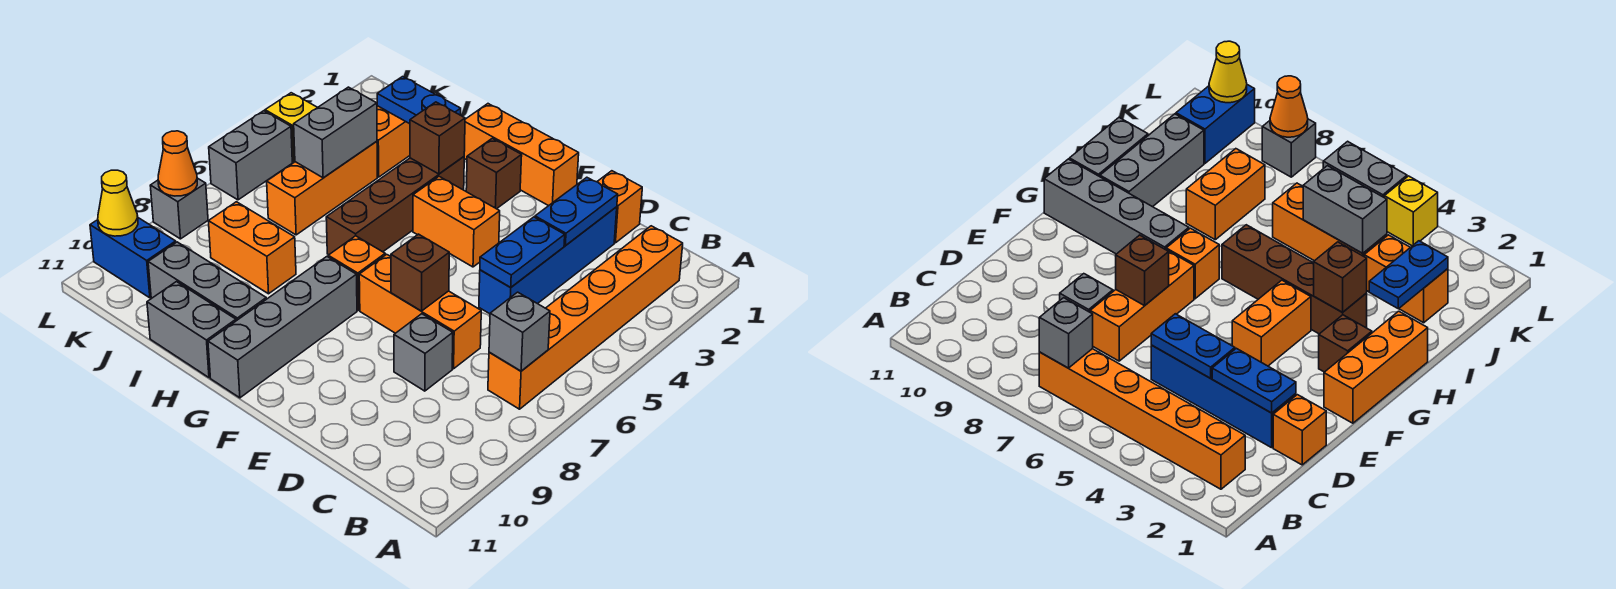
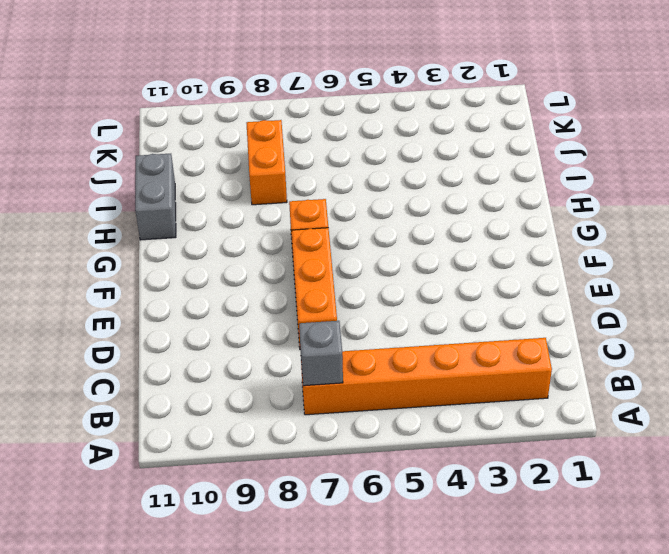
none -> orange brick D1 level 1
none -> blue brick D2:D5 level 1
none -> grey brick D8 level 1

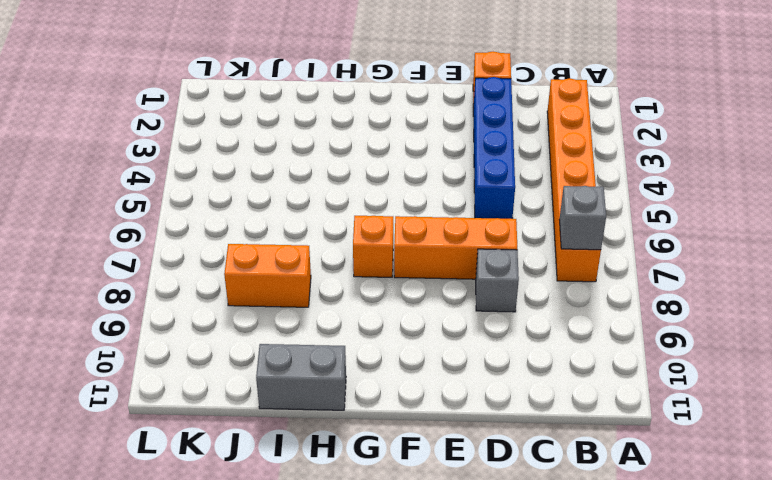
none -> orange brick F1:H1 level 1
none -> orange brick F4:G4 level 1
none -> brown brick G2 level 1

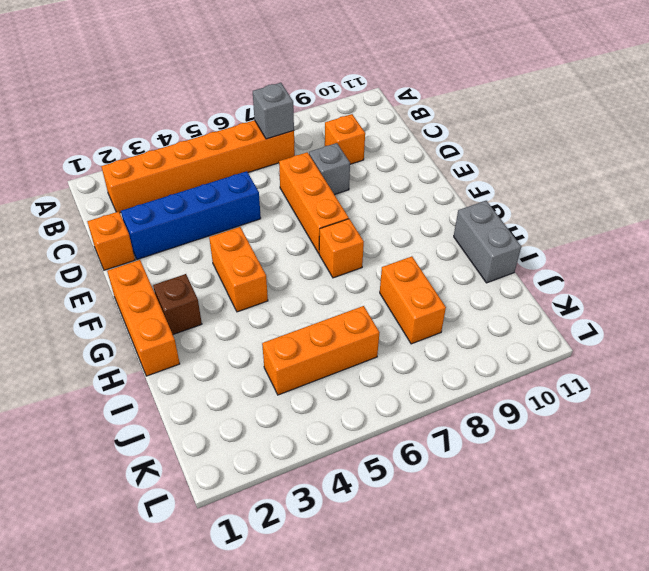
orange brick C9 level 1 -> none
none -> grey brick G8:G11 level 1
none -> brown brick H3:H6 level 1
none -> grey brick H10:J10 level 1

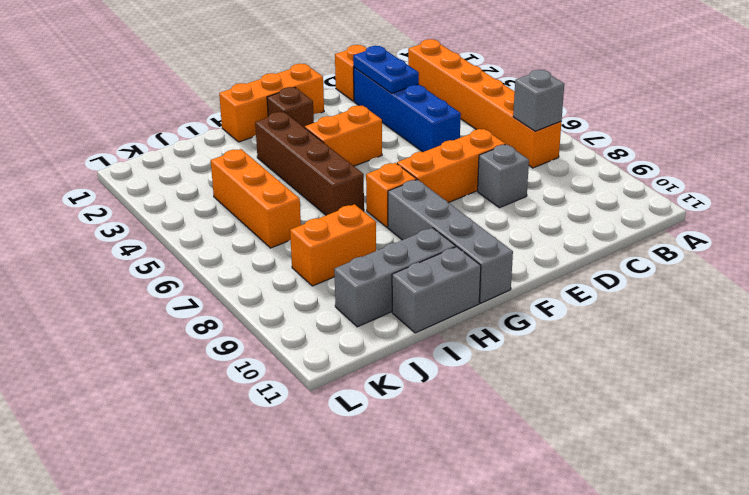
none -> orange brick J2:J3 level 1
none -> blue brick K10:L10 level 1
none -> yellow brick L4 level 1

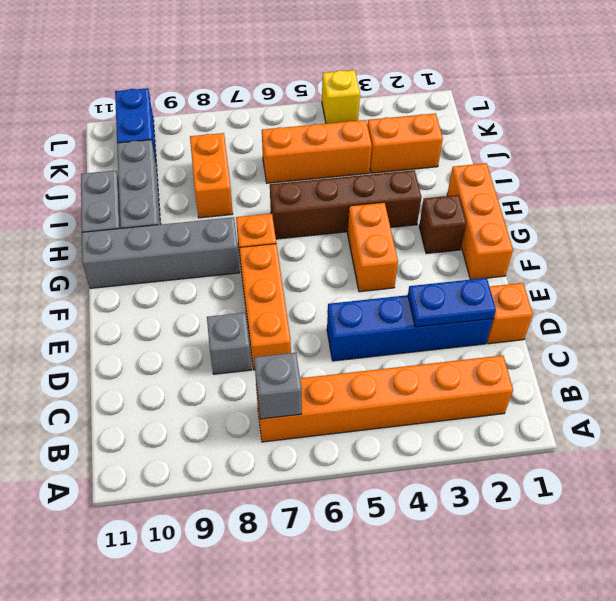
none -> grey brick L5:L6 level 1
none -> grey brick L8 level 1
none -> blue plate D4:D5 level 2

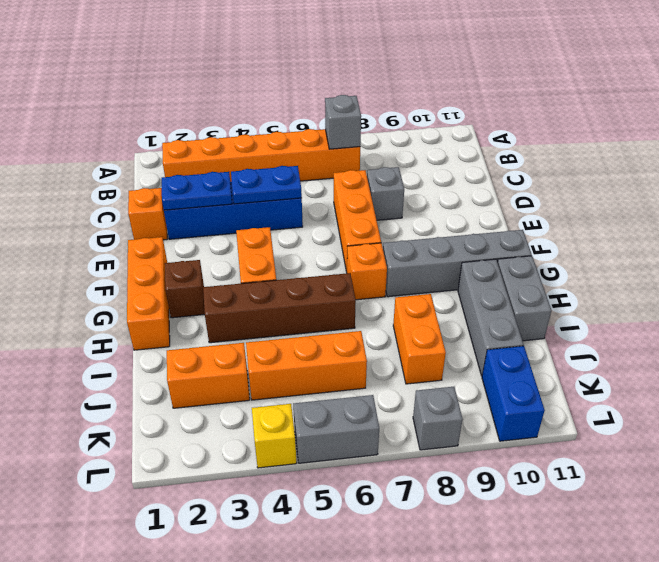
none -> brown brick E7 level 2
none -> brown brick H3 level 2
none -> blue plate I2:J2 level 2

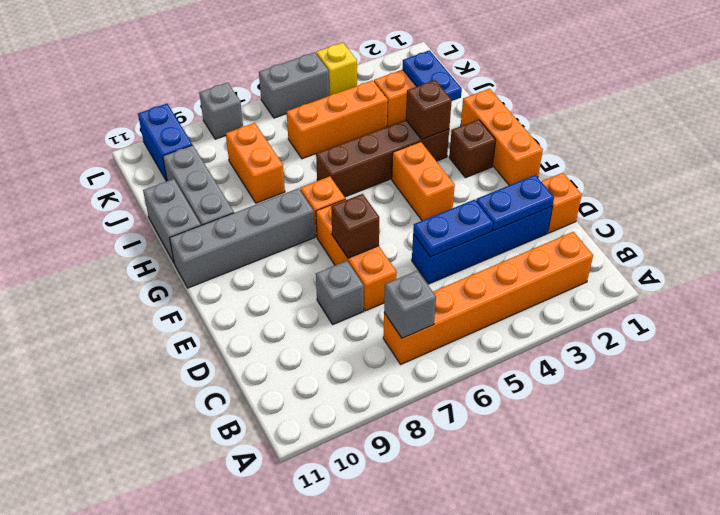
none -> grey brick J4:J5 level 2
none -> orange cone L8 level 2
none -> yellow cone L10 level 2

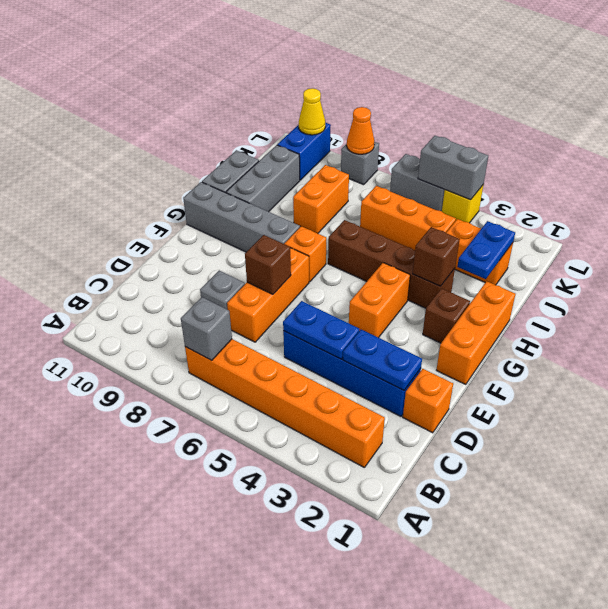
grey brick L4:L5 level 2 -> grey brick J4:J5 level 2

